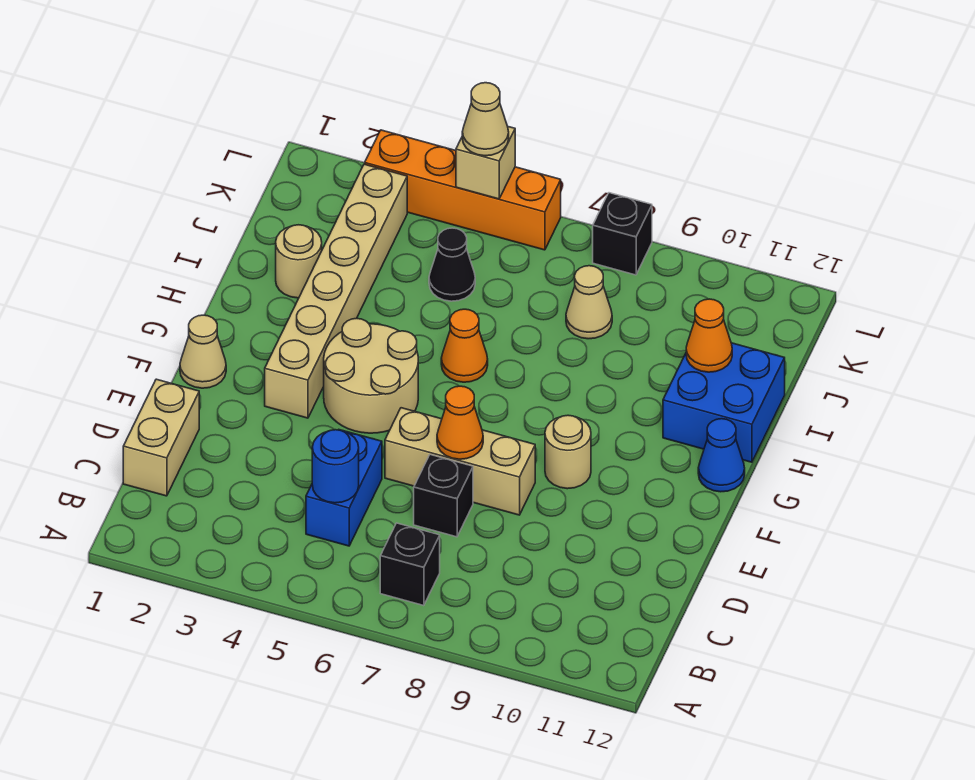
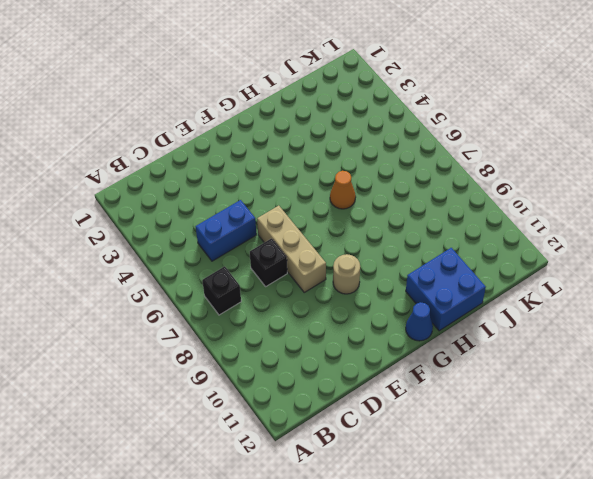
none -> tan brick C1:D1 level 1
none -> tan cone F1 level 1
none -> tan brick F3:K3 level 1

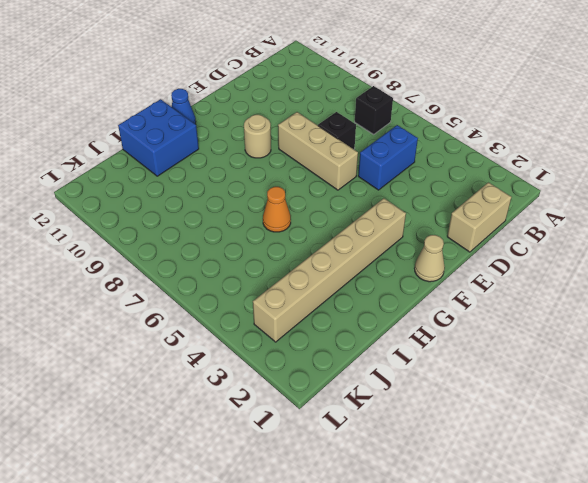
none -> tan round brick F4:G5 level 1
none -> tan round brick I2 level 1
none -> black cone J5 level 1

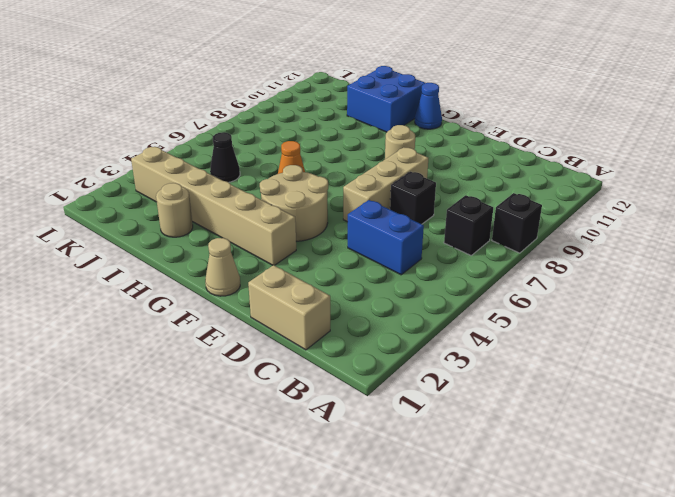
black brick A8 level 1 -> black brick L8 level 1
none -> tan cone J8 level 1
none -> orange brick L3:L6 level 1
none -> blue round brick C5 level 2

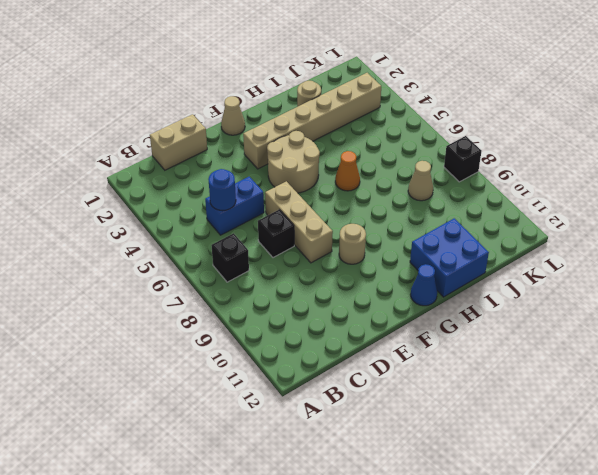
none -> black cone J5 level 1
none -> orange brick L3:L6 level 1
none -> orange cone E7 level 2

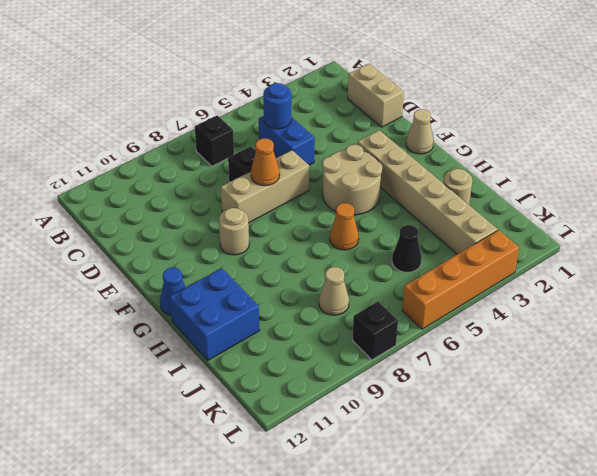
none -> orange cone I11 level 2
none -> tan brick L5 level 2
none -> tan cone L5 level 3

